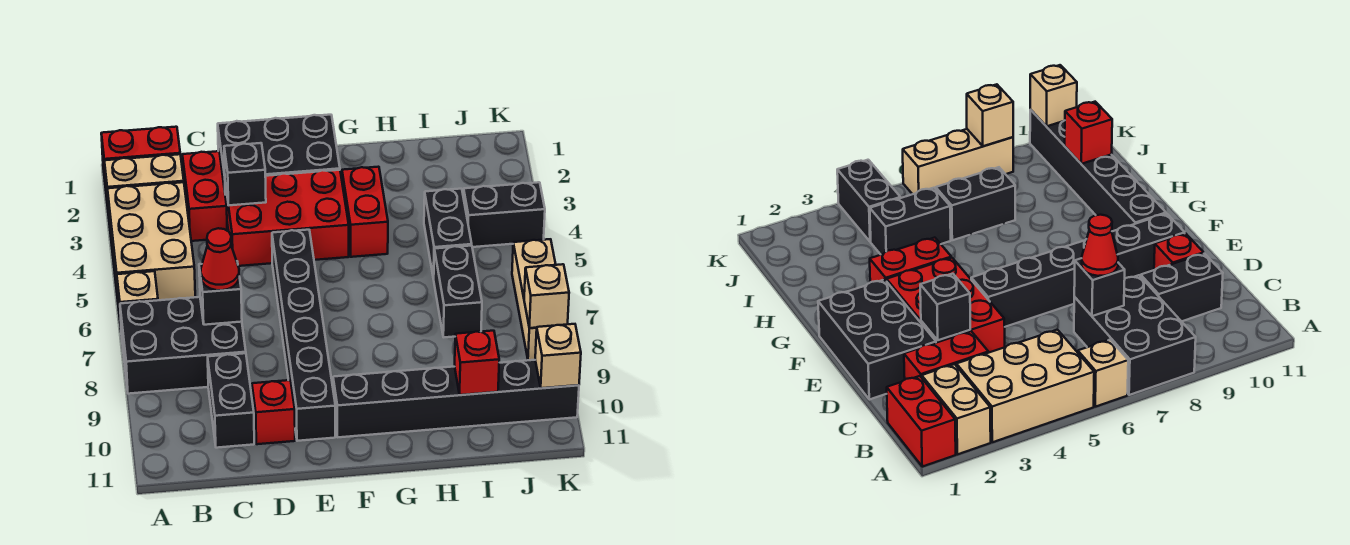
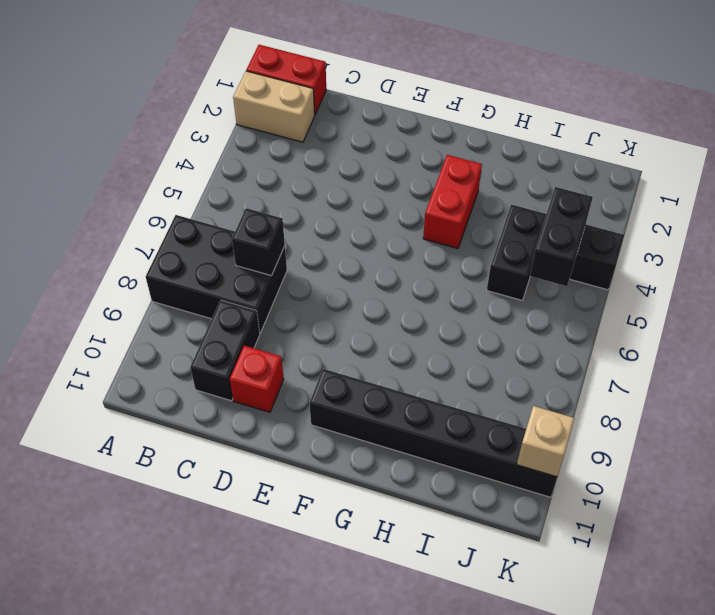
black brick J4:J5 level 2 -> black brick I6:I7 level 1
none -> tan brick A3:B5 level 1
none -> tan brick A6 level 1
none -> red brick C2:C3 level 1

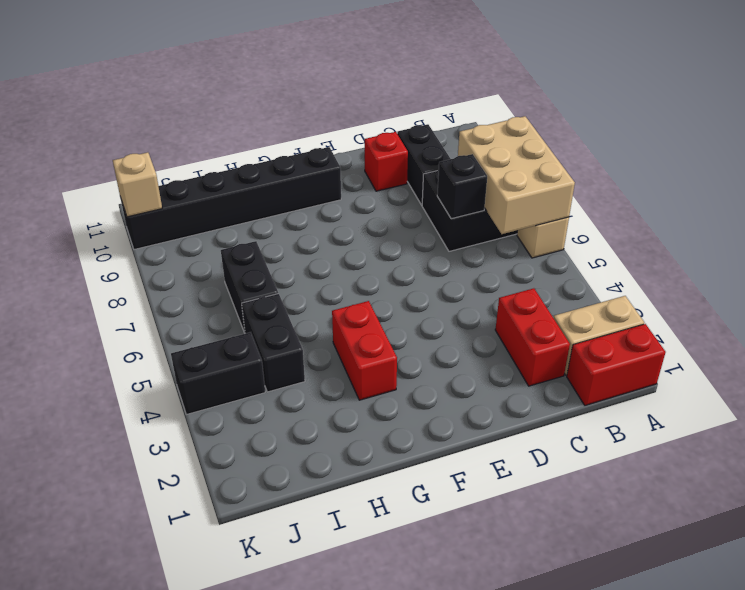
tan brick A6:B8 level 2 -> tan brick A3:B5 level 1
none -> black brick D1:F2 level 1
none -> red brick D3:F4 level 1
none -> black brick E5:E10 level 1

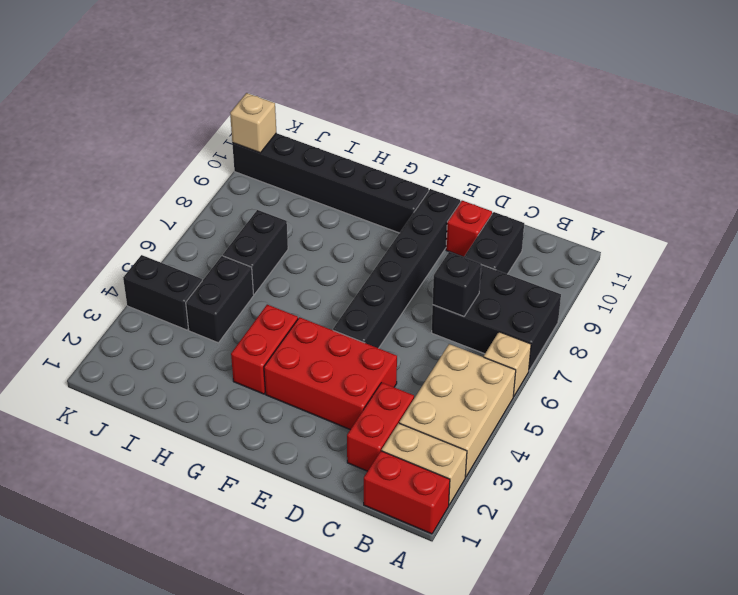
none -> black brick D1:F2 level 1
none -> tan brick K6:K8 level 1
none -> black brick D3 level 2

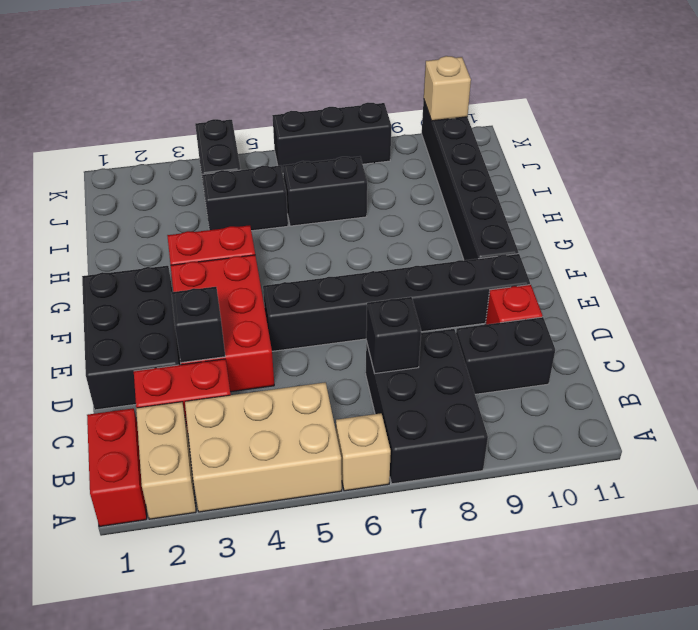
black brick K6:K8 level 1 -> tan brick K6:K8 level 1
none -> red brick I10 level 2
none -> tan brick K8 level 2
none -> red cone C7 level 3

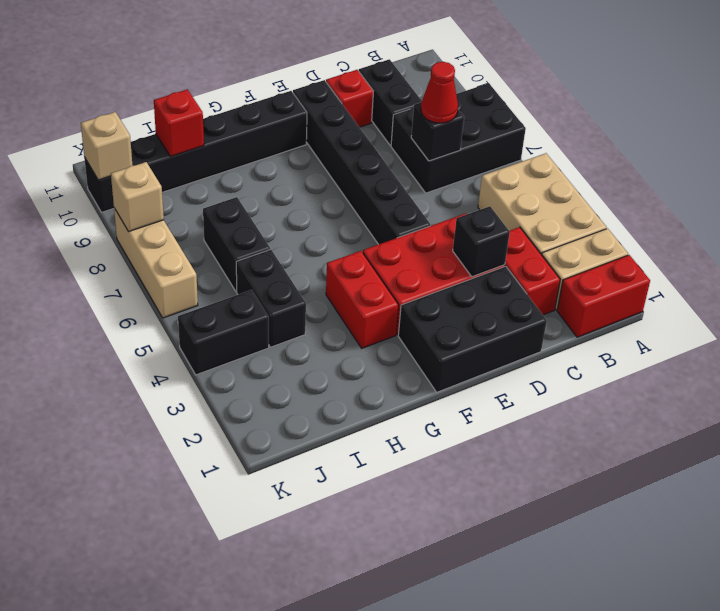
none -> tan brick A6 level 1

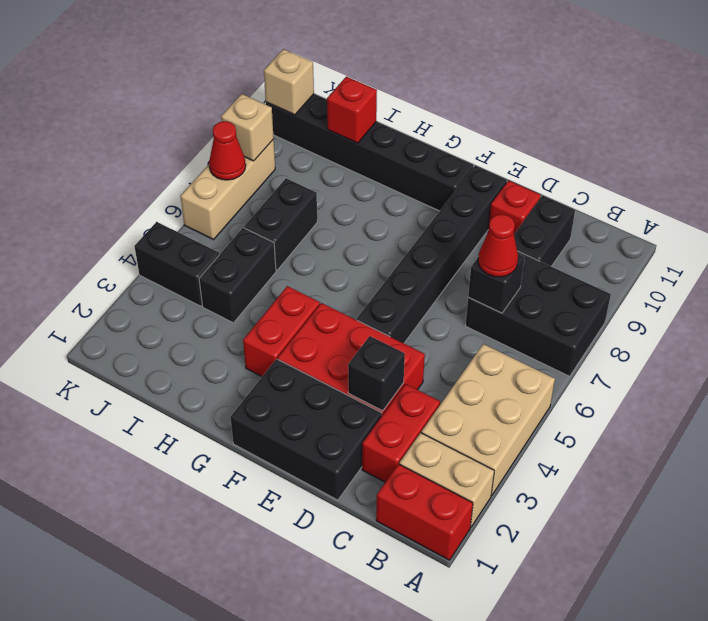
red cone K7 level 2 -> none
none -> tan brick A6 level 1

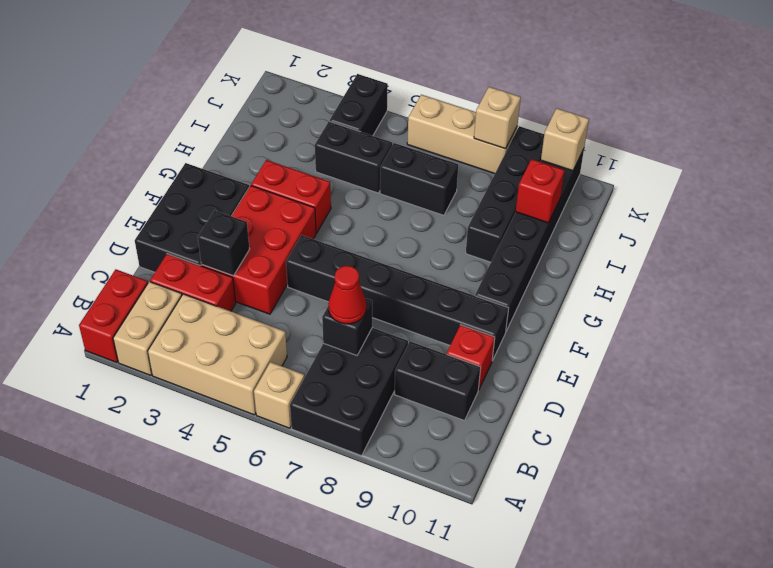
black brick H9:K9 level 1 -> none

